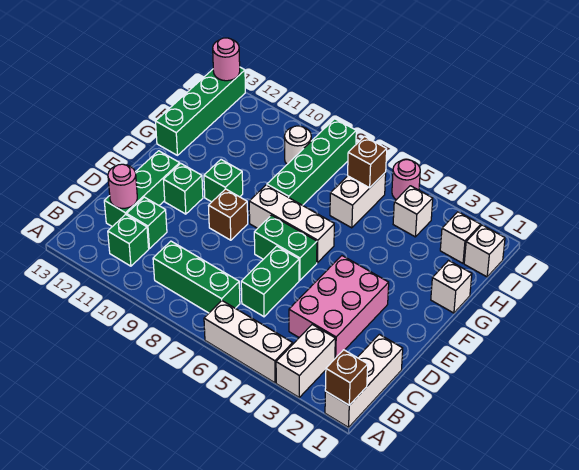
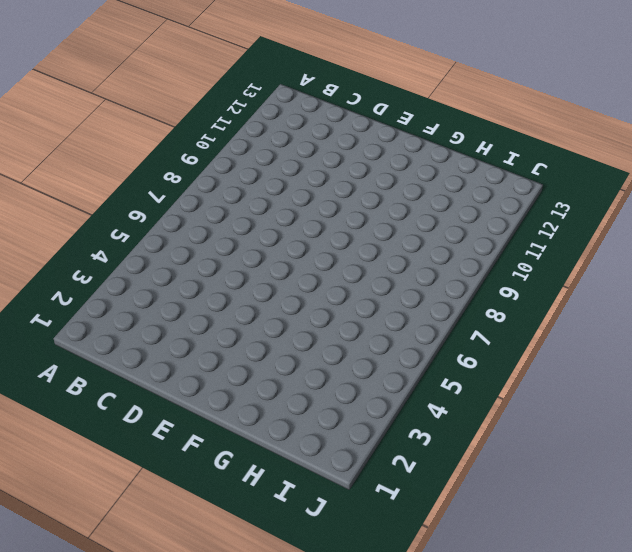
none -> white brick A1:C1 level 1
none -> white brick A3:B3 level 1
none -> white brick A4:A6 level 1

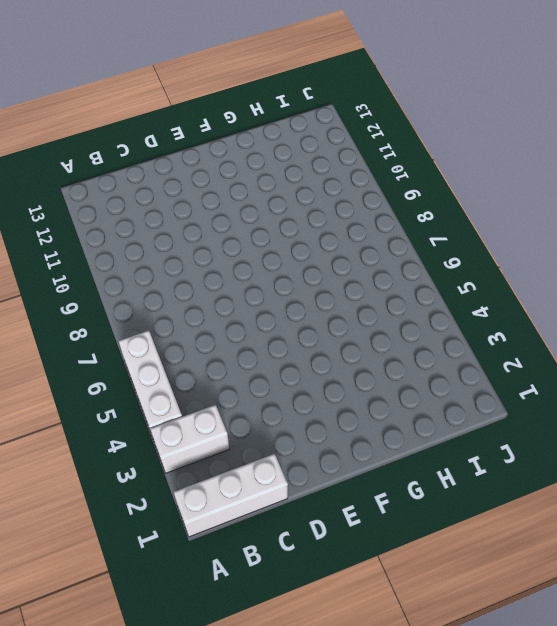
none -> green brick B7:B9 level 1
none -> green brick B11 level 1
none -> pink brick C3:E4 level 1

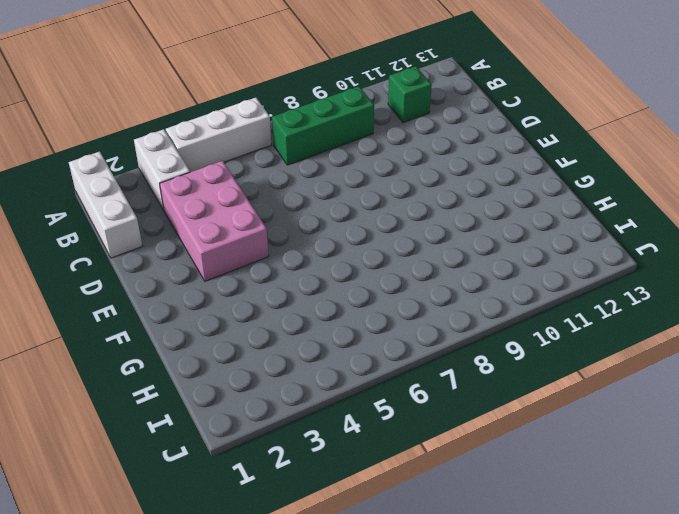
none -> green brick C6:D6 level 1
none -> green brick C11 level 1
none -> green brick C12:E12 level 1

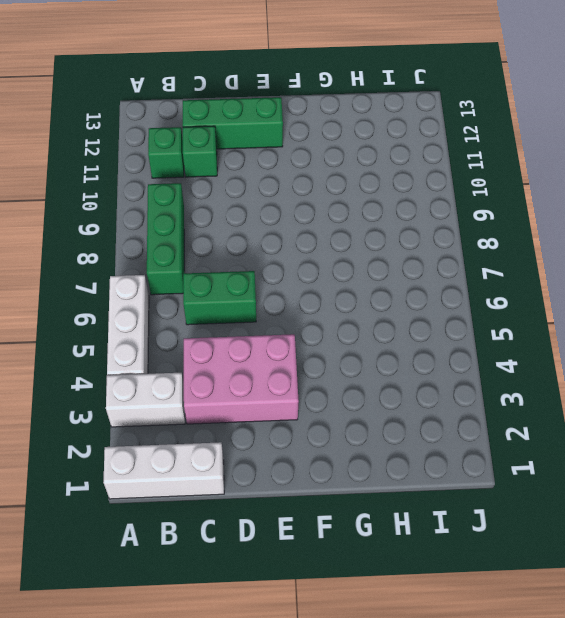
none -> green brick E6:E7 level 1
none -> brown brick E9 level 1
none -> green brick E11 level 1

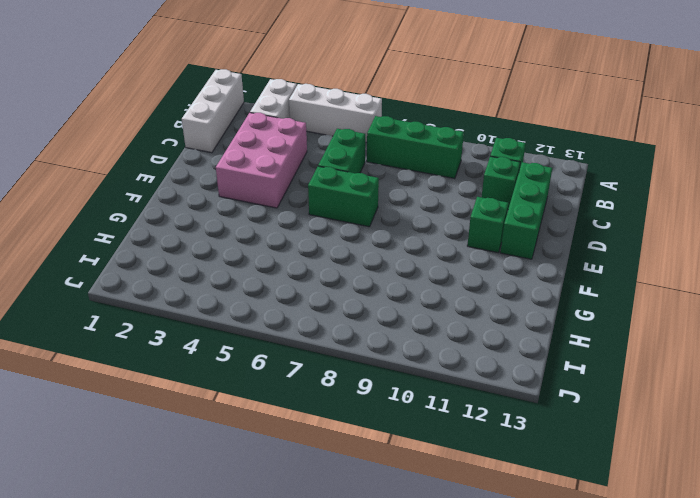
none -> brown brick E9 level 1
none -> white brick F6:F8 level 1
none -> green brick F10 level 1

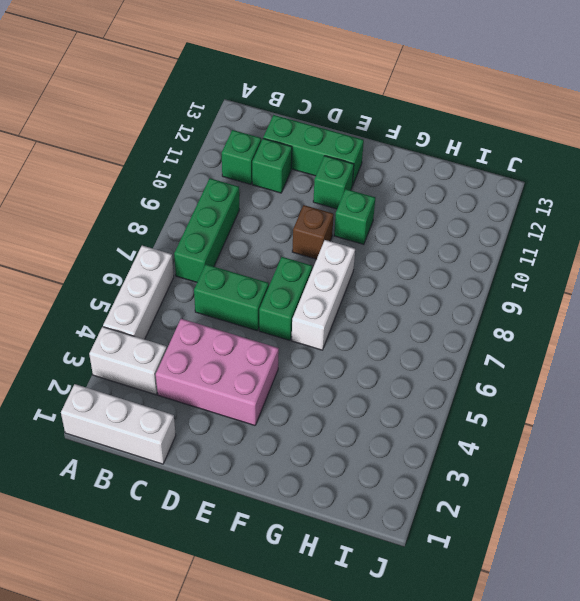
none -> white brick G1 level 1
none -> green brick G8:J8 level 1
none -> green brick G13:J13 level 1

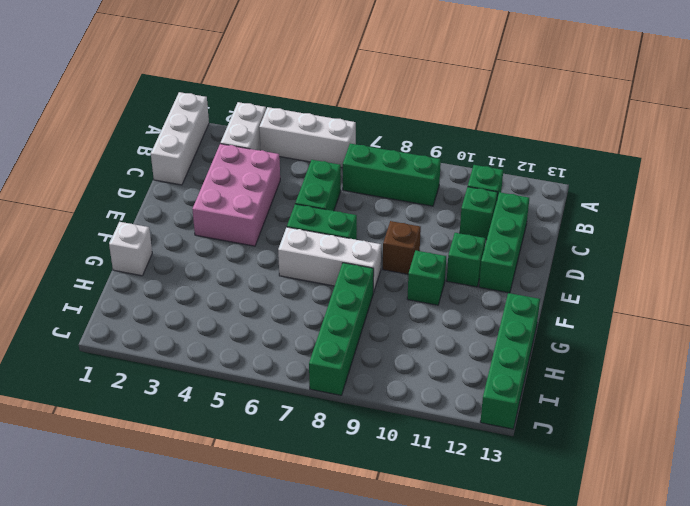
none -> white brick H6:I6 level 1
none -> white brick I1 level 1
none -> white brick I2 level 1

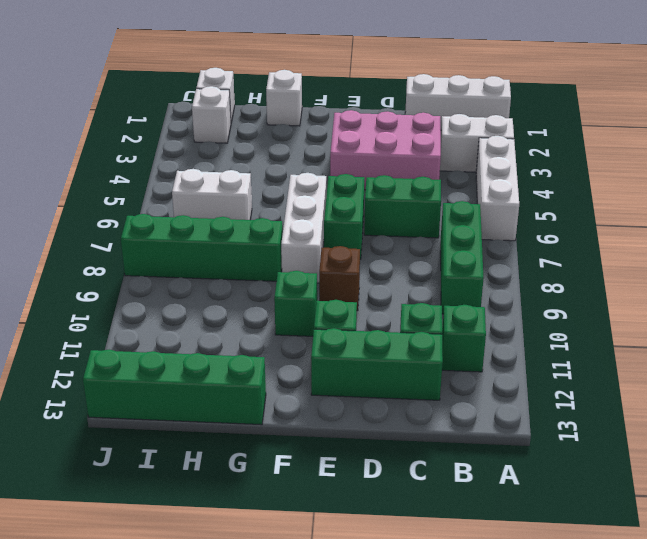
none -> white brick I4 level 1
none -> white round brick I9 level 1
none -> pink round brick J5 level 1

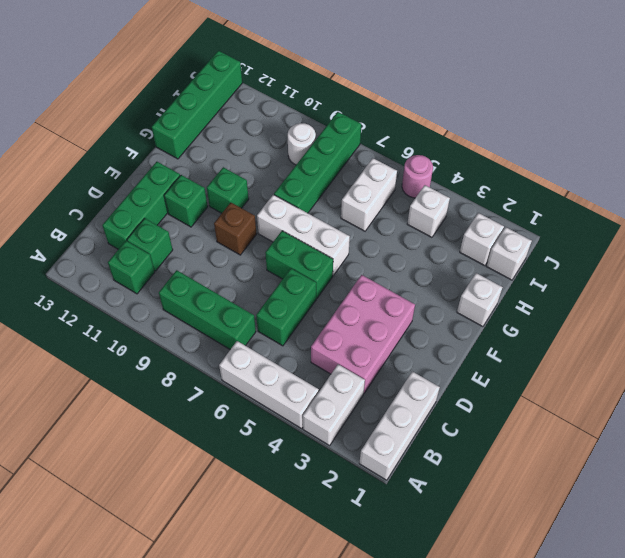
none -> brown brick A1 level 2
none -> pink round brick C12 level 2
none -> brown brick I6 level 2

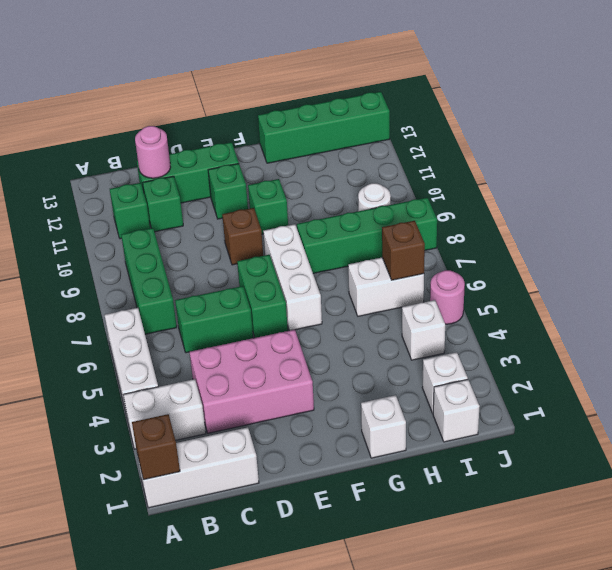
none -> pink round brick J13 level 2

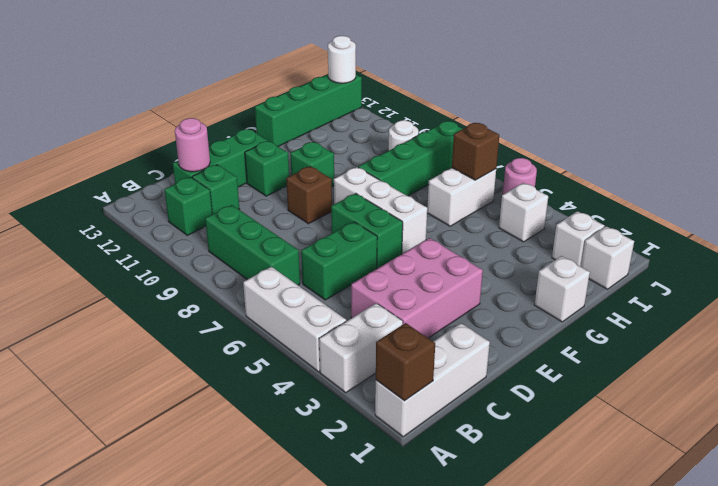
white round brick J13 level 2 -> pink round brick J13 level 2

